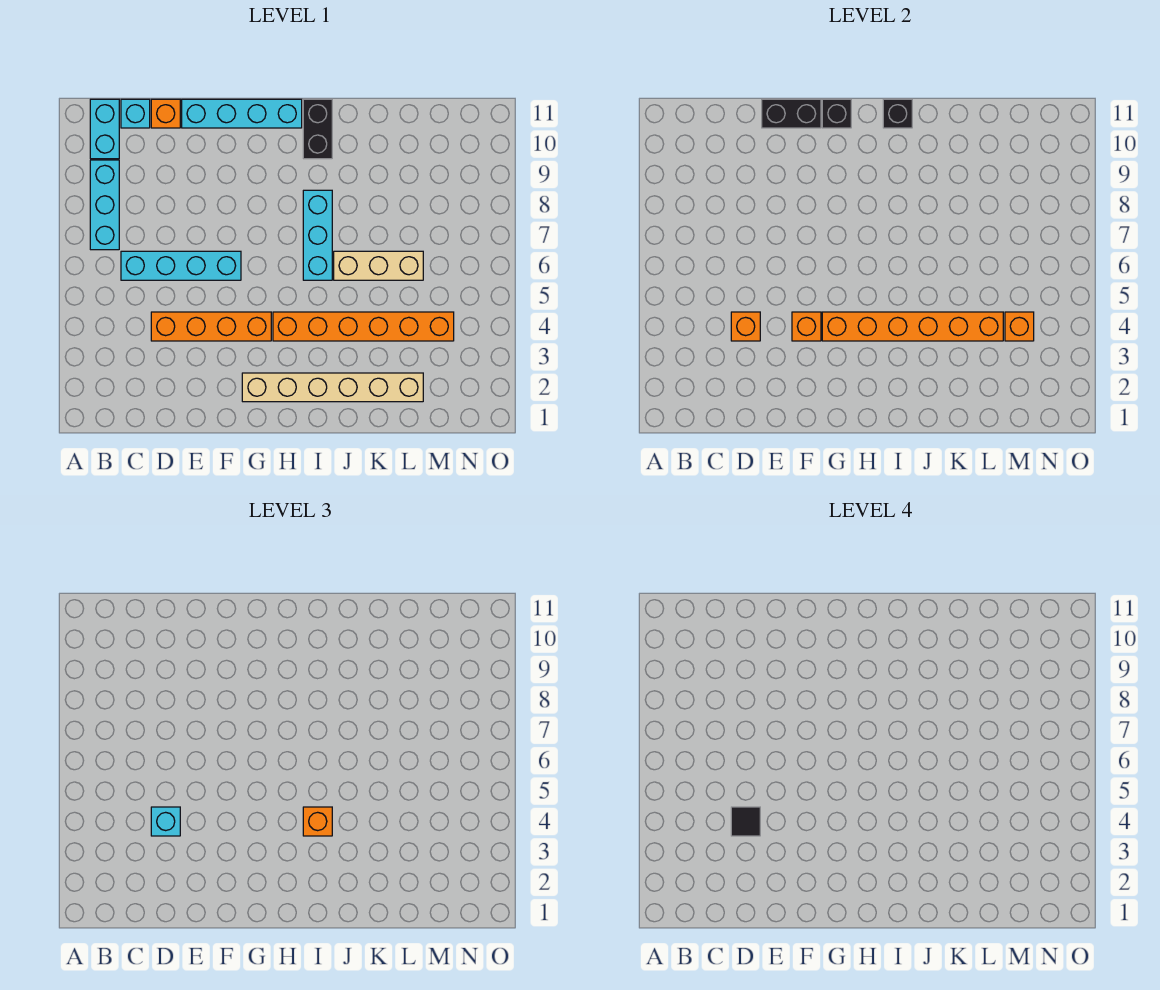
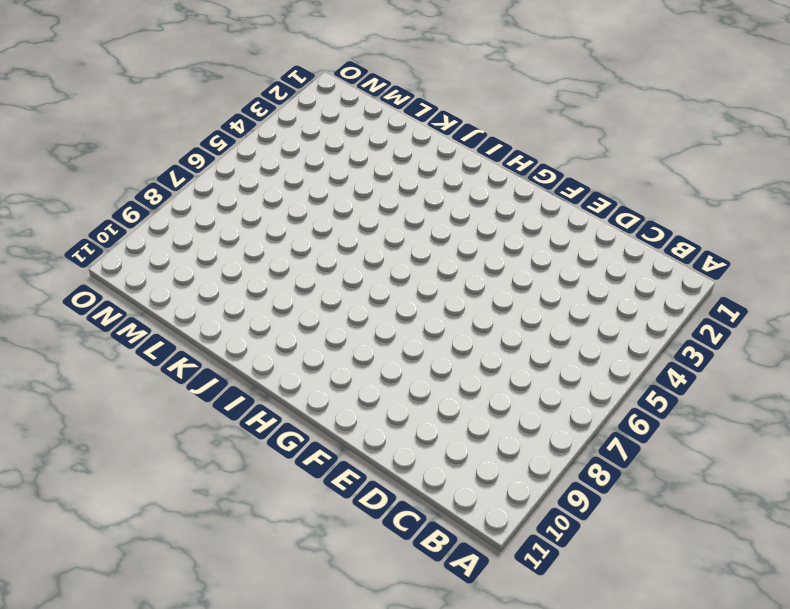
none -> cyan brick B7:B9 level 1
none -> cyan brick B10:B11 level 1
none -> cyan brick C6:F6 level 1

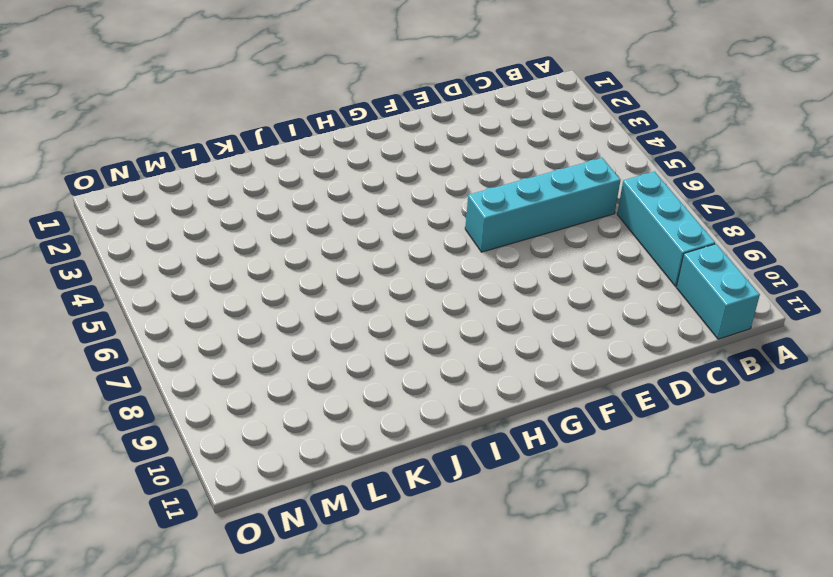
none -> cyan brick C11 level 1
none -> orange brick D4:G4 level 1
none -> orange brick D11 level 1

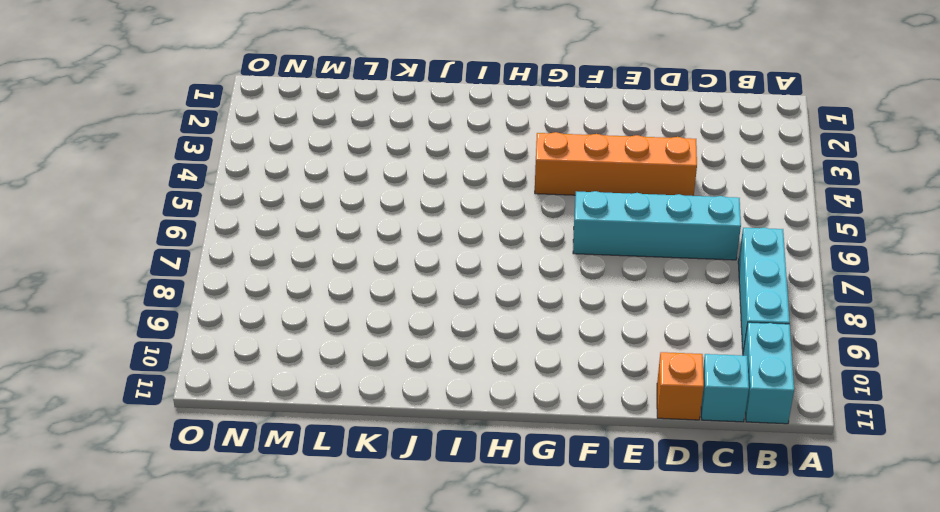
none -> cyan brick E11:H11 level 1
none -> tan brick G2:L2 level 1
none -> orange brick H4:M4 level 1

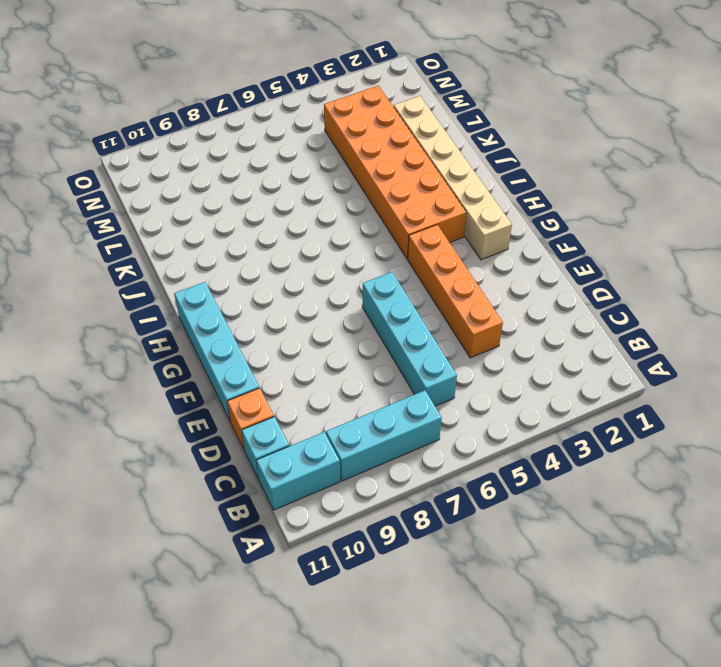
orange brick H3:M4 level 1 -> orange brick H4:M4 level 1
none -> cyan brick I6:I8 level 1
none -> black brick I10:I11 level 1
none -> tan brick J6:L6 level 1

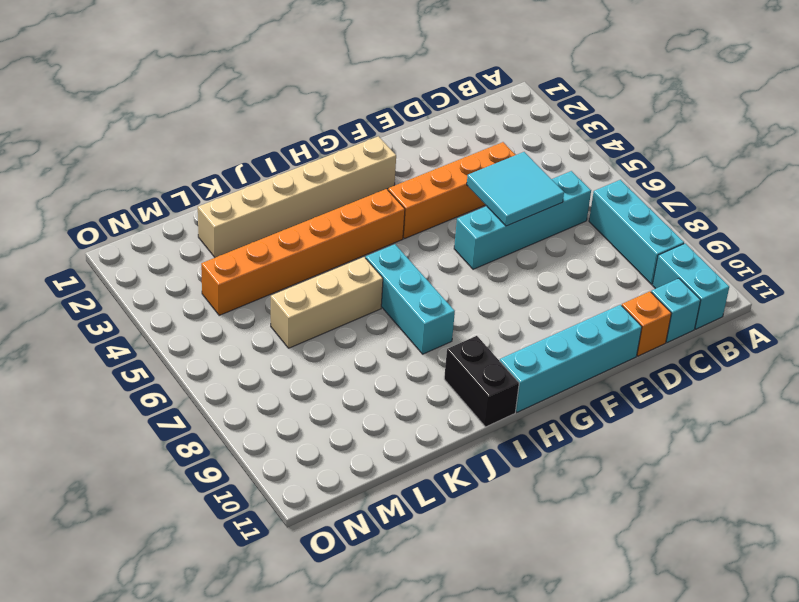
cyan tile D5:E6 level 2 -> none
none -> orange brick D4 level 2
none -> black brick E11:F11 level 2
none -> orange brick F4 level 2

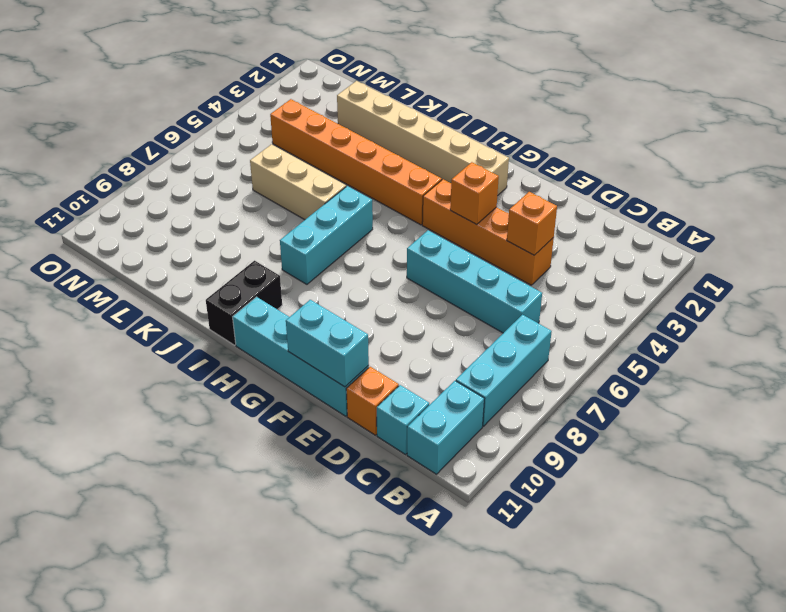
cyan brick E11:F11 level 2 -> black brick E11:F11 level 2
none -> orange brick G4:L4 level 2
none -> black brick G11 level 2
none -> black brick I11 level 2

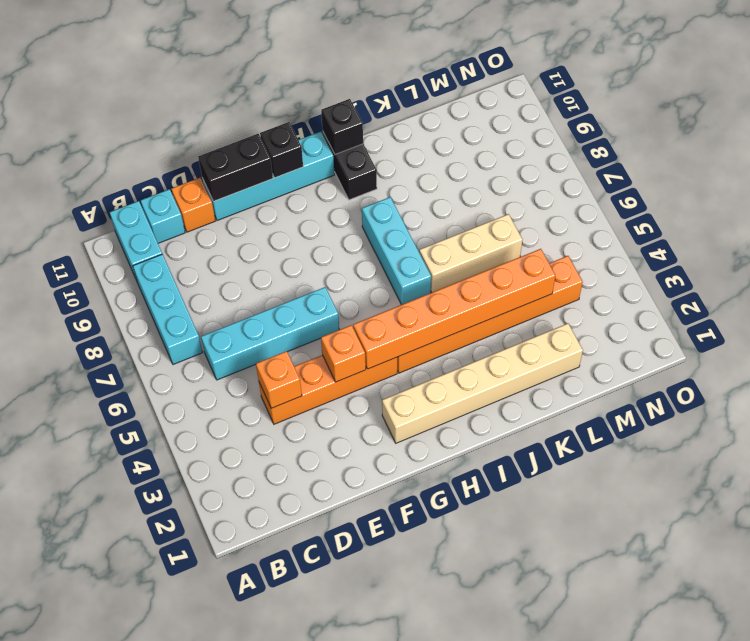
none -> orange brick M4 level 2
none -> cyan brick D4 level 3
none -> orange brick I4 level 3

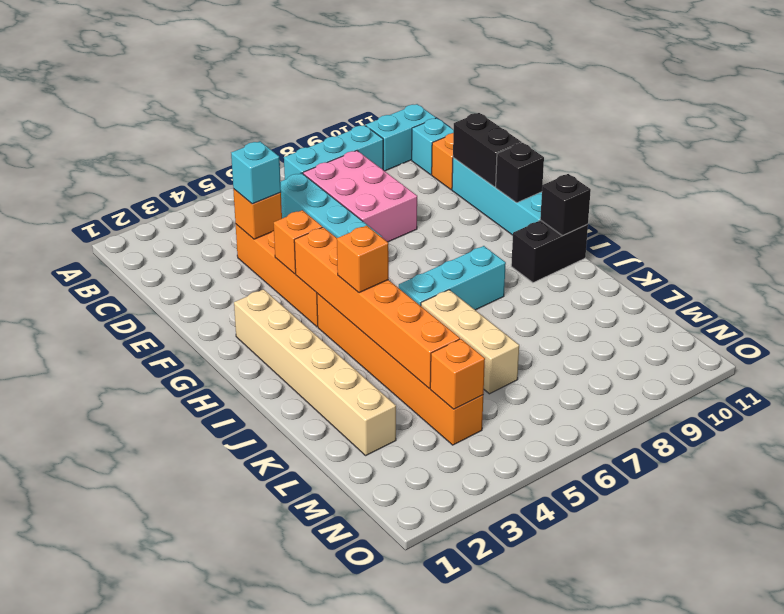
pink brick C7:E8 level 1 -> none
none -> black tile D4 level 4

